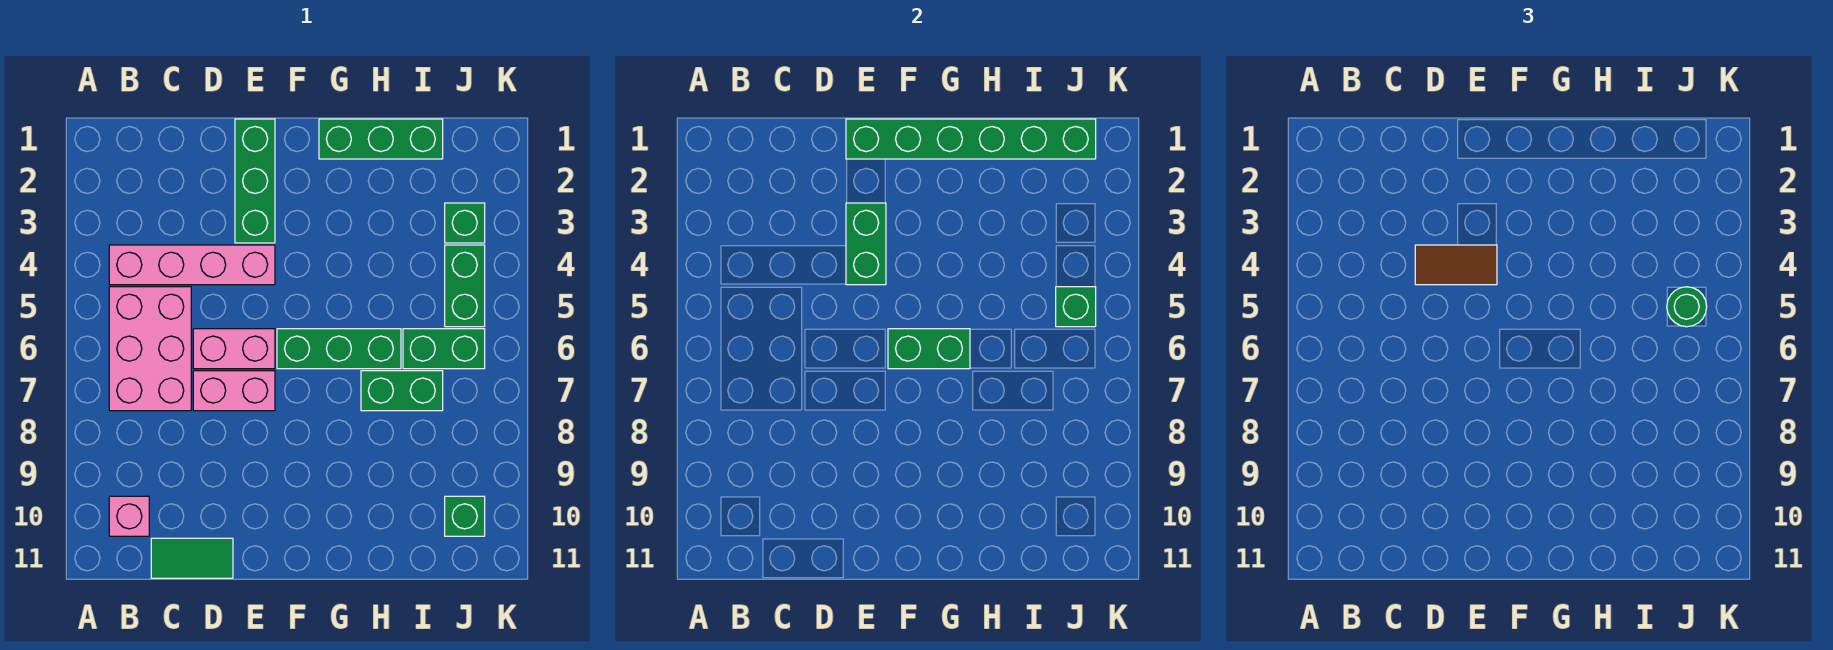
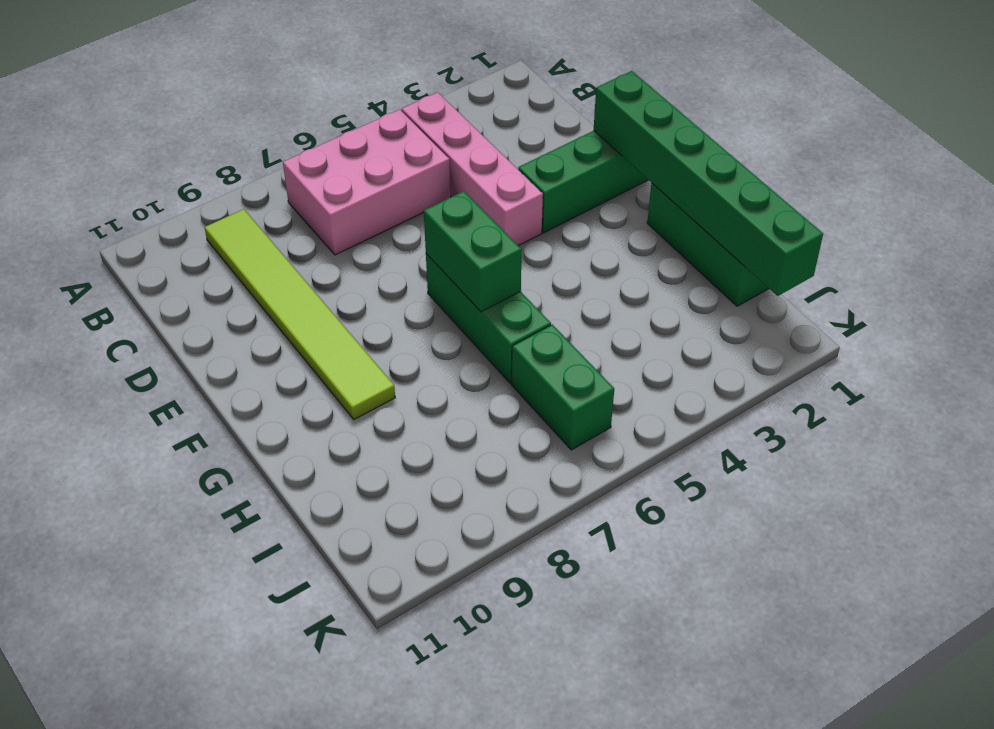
lime tile B9:G9 level 1 -> none
none -> pink brick B10 level 1
none -> green tile C11:D11 level 1
none -> pink brick D6:E6 level 1

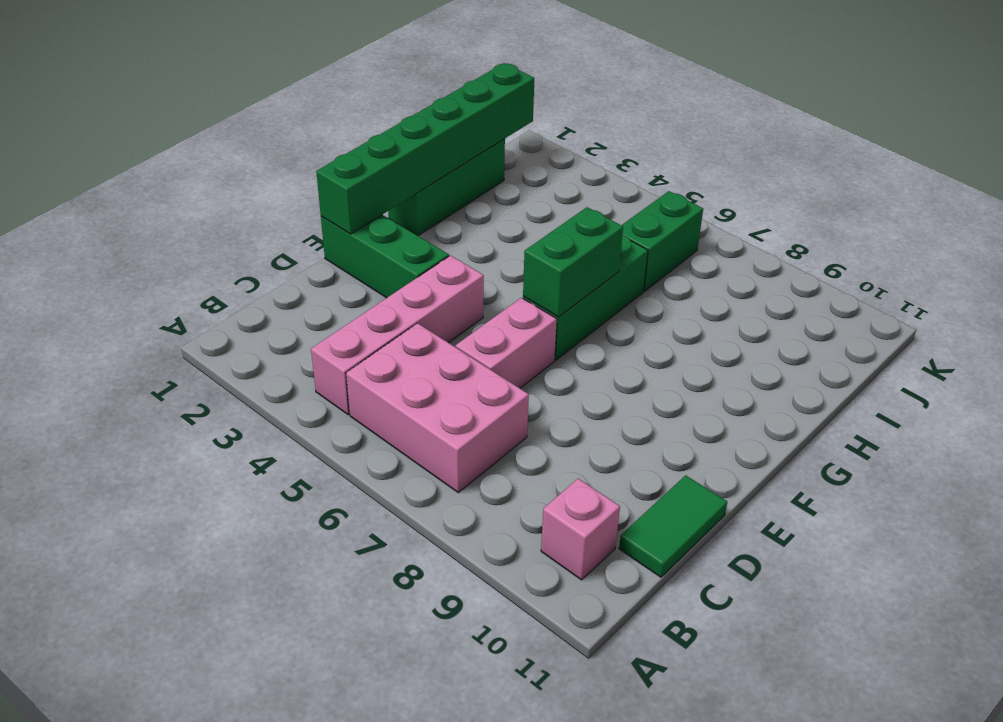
none -> pink brick D7:E7 level 1
none -> green brick H7:I7 level 1
none -> green brick J3 level 1

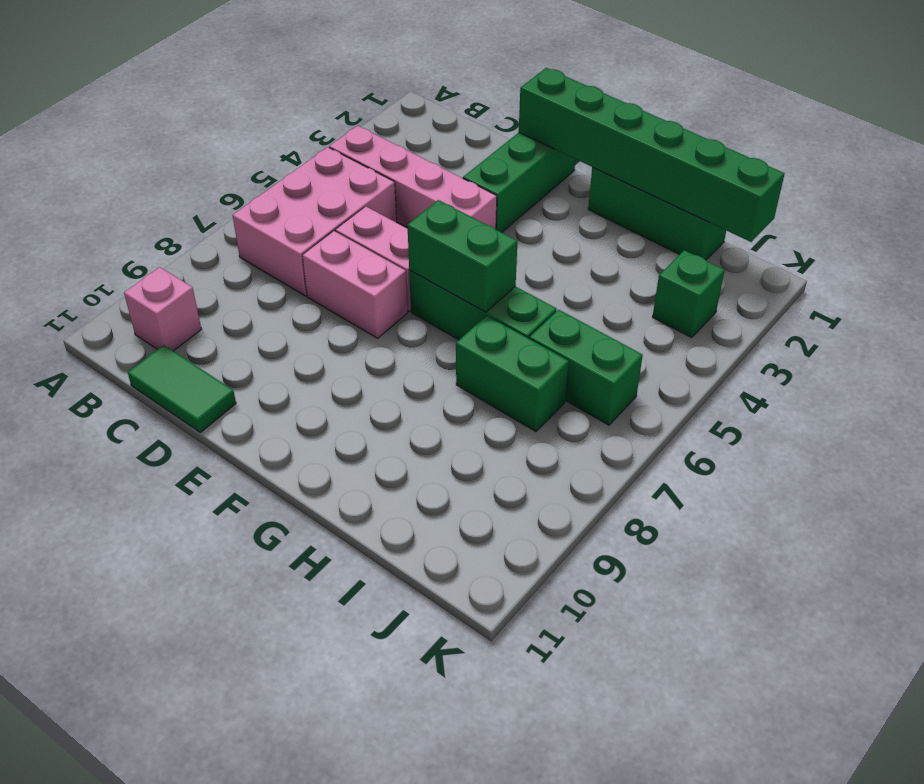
none -> green brick J4:J5 level 1
none -> green brick J10 level 1
none -> green brick E3:E4 level 2

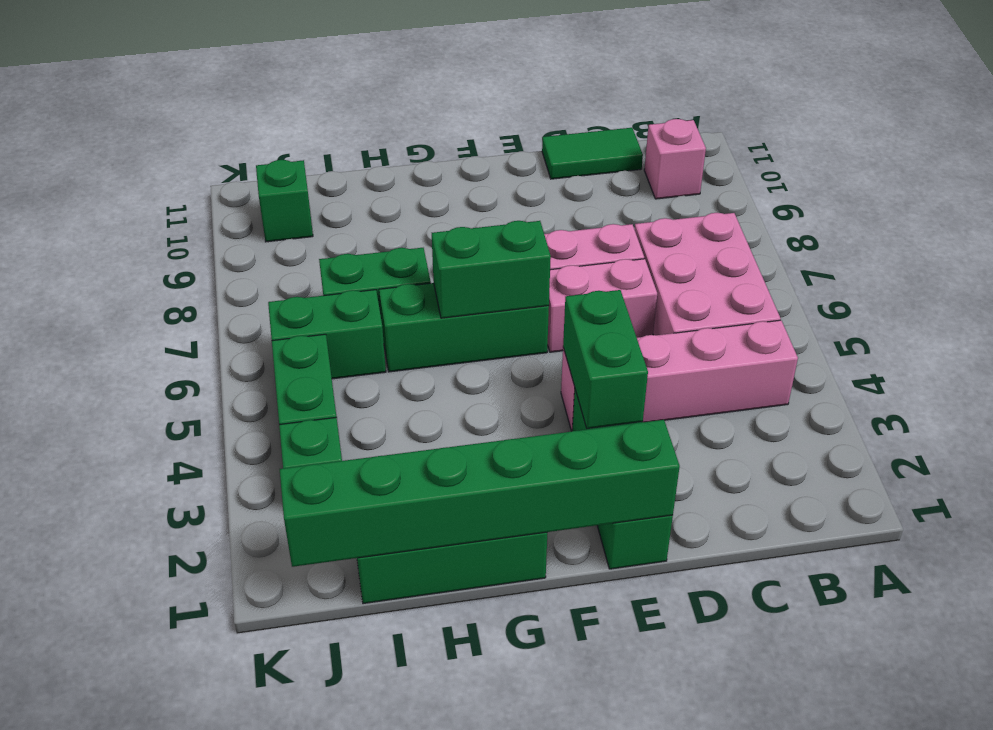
none -> green brick J5 level 2
none -> brown tile D4:E4 level 3
none -> green round brick J5 level 3

